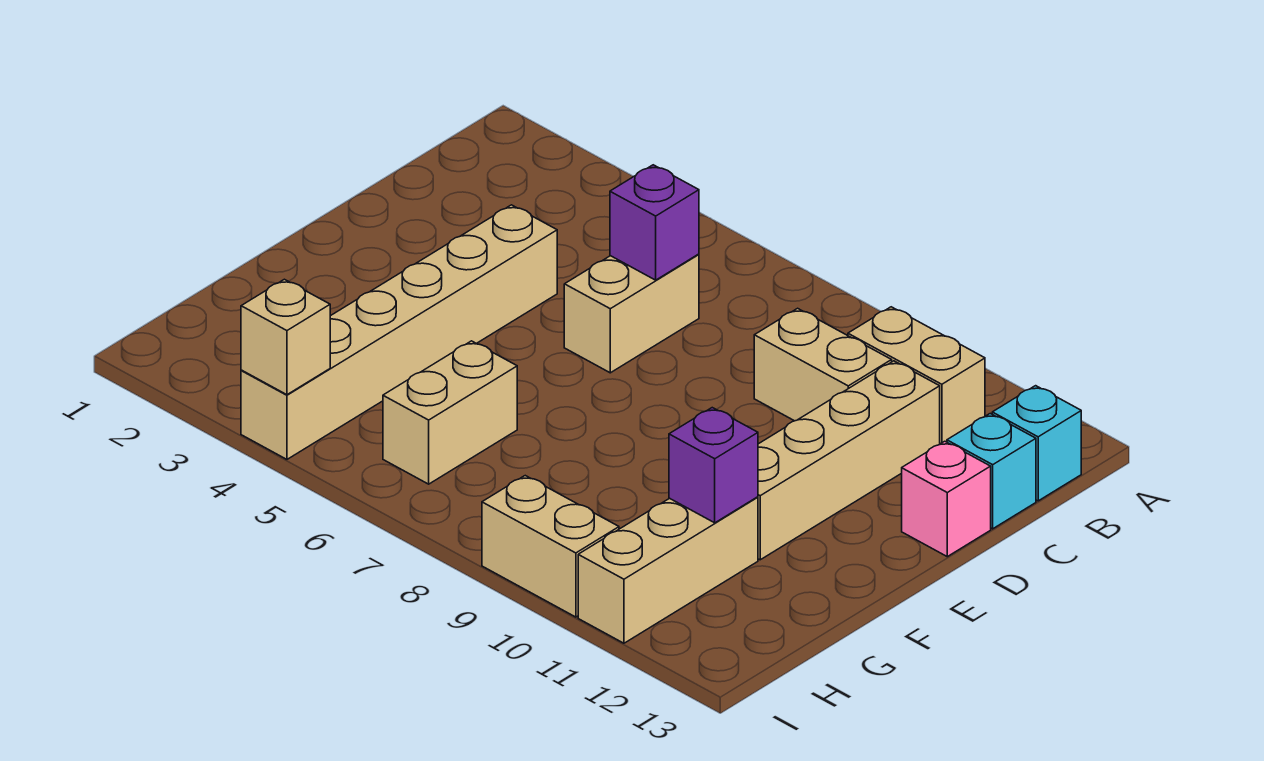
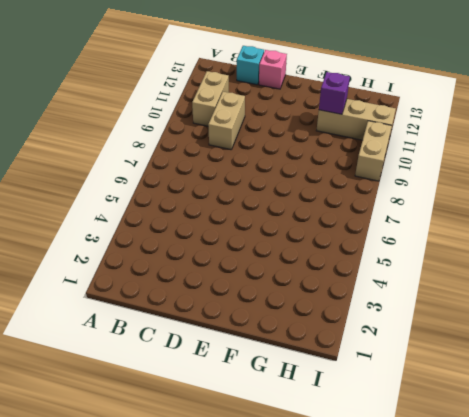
none -> cyan brick B13 level 1
none -> tan brick C6:D6 level 1
none -> tan brick C11:F11 level 1

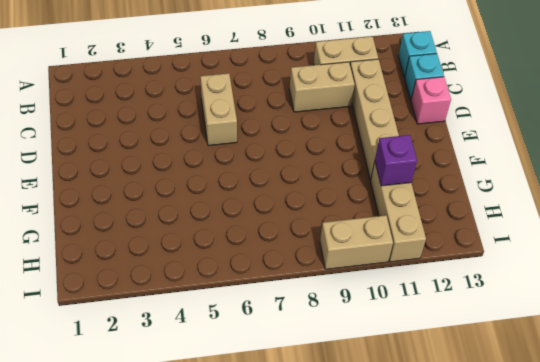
none -> tan brick D4:I4 level 1
none -> tan brick G6:H6 level 1
none -> purple brick C6 level 2

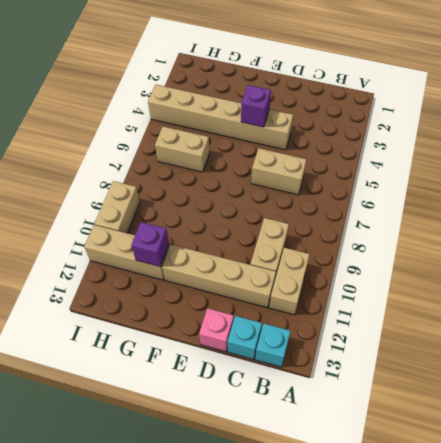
purple brick E4 level 2 -> purple brick C6 level 2
none -> tan brick I4 level 2

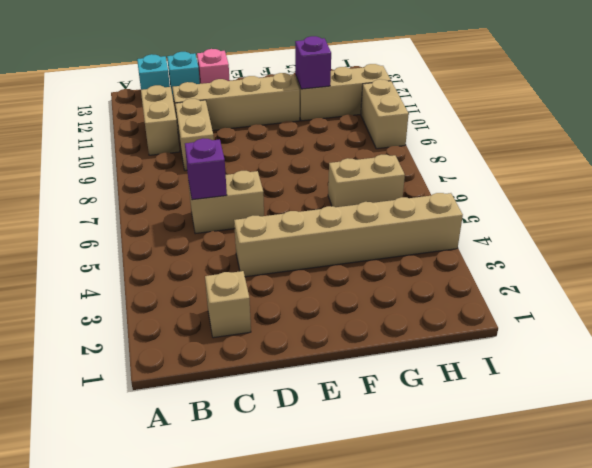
tan brick C2 level 1 -> tan brick I4 level 2

